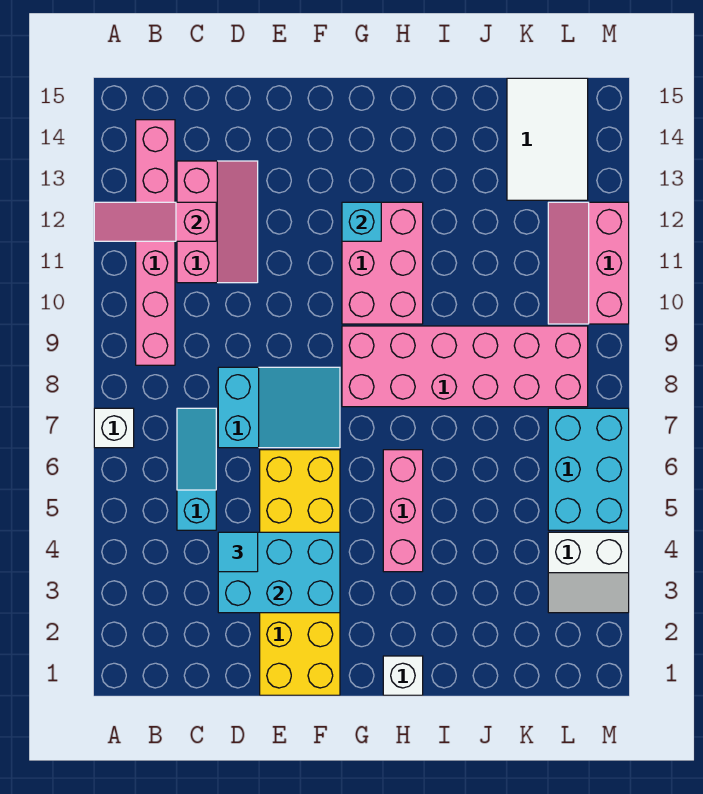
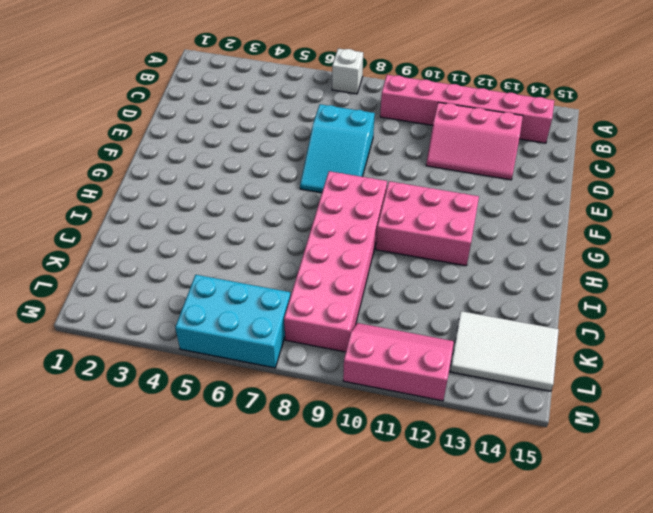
none -> cyan slope C5:C7 level 1 top 5
none -> yellow brick E1:F6 level 1
none -> white brick H1 level 1

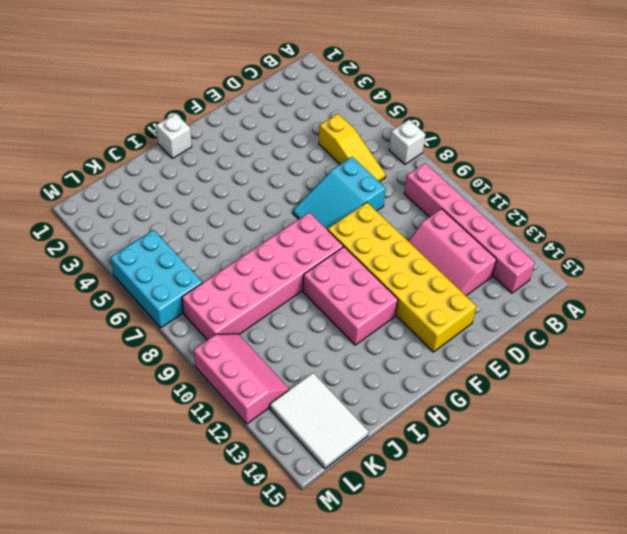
yellow slope C5:C7 level 1 top 5 -> cyan slope C5:C7 level 1 top 5
yellow brick E9:F14 level 1 -> yellow brick E1:F6 level 1
none -> pink brick H4:H6 level 1
none -> white slope L3:M4 level 1 top 4
none -> pink slope A12:C12 level 2 top C

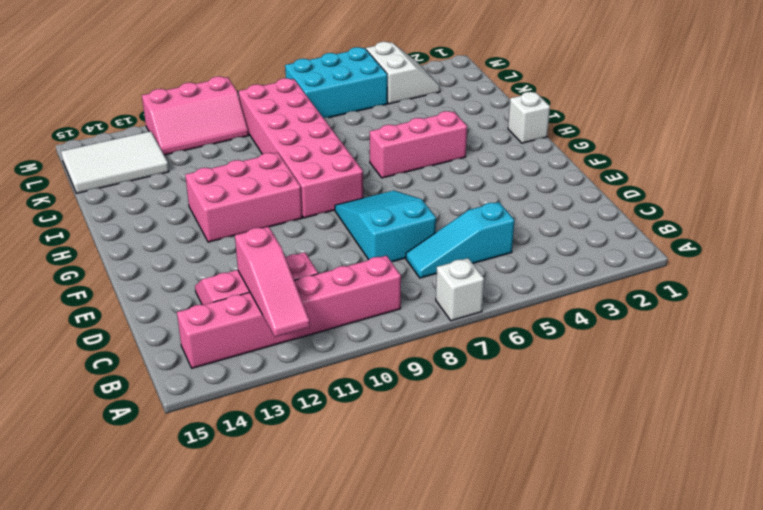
none -> yellow brick E1:F6 level 1
none -> cyan brick D3:F4 level 2
none -> cyan brick G12 level 2

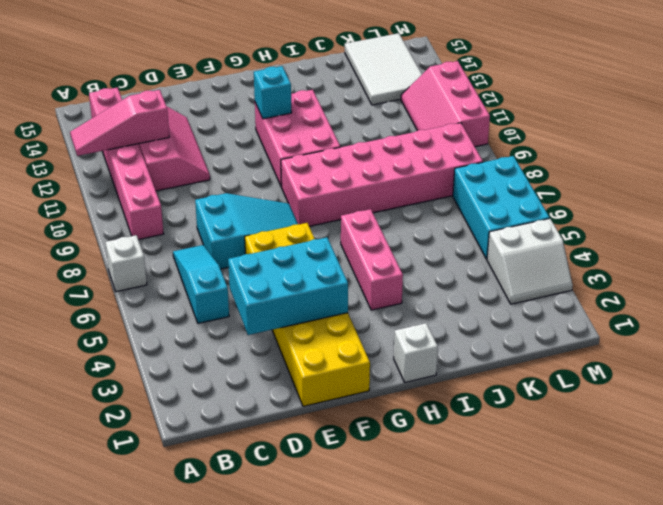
none -> cyan tile D4 level 3

